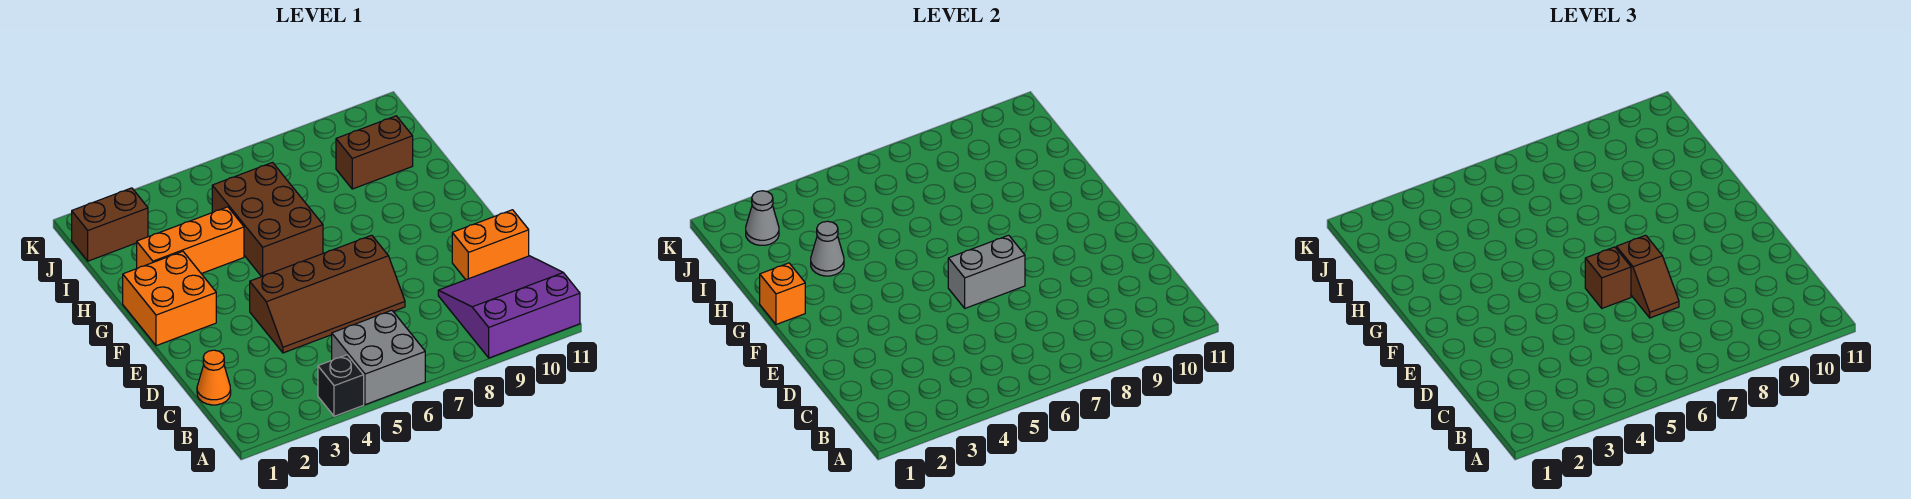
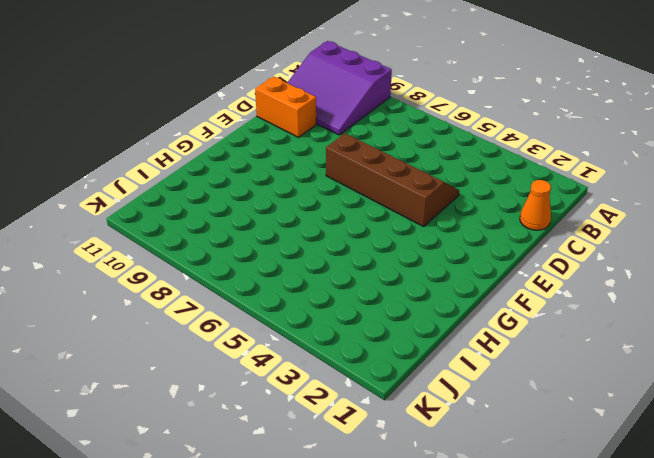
none -> black brick A4 level 1
none -> grey brick A5:B6 level 1
none -> orange brick F1:G2 level 1

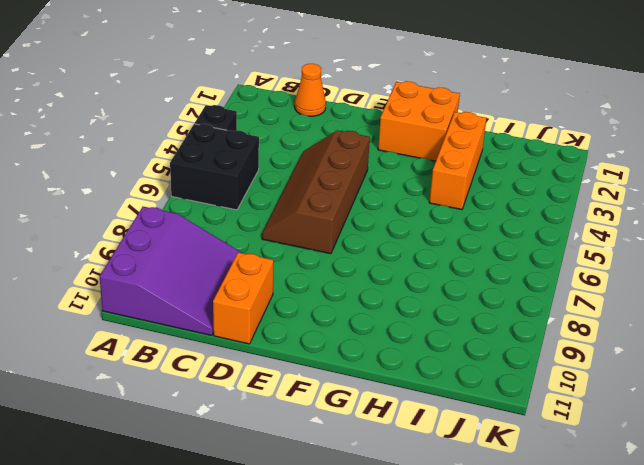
black brick A5:B6 level 1 -> grey brick A5:B6 level 1
none -> brown brick G5:I6 level 1
none -> brown brick I9:I10 level 1
none -> brown brick J1:J2 level 1

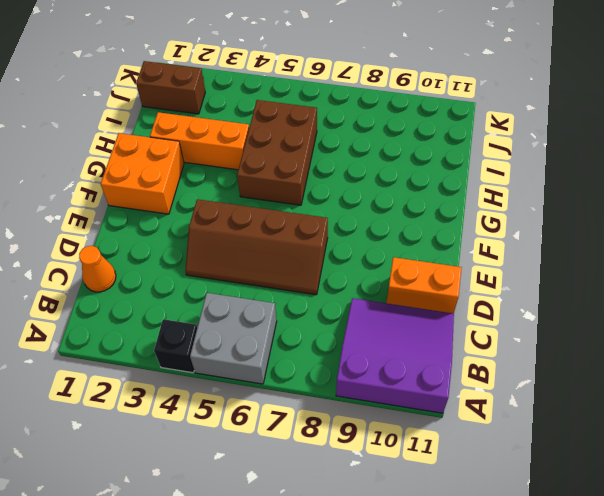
none -> brown brick I9:I10 level 1
none -> grey brick E6:E7 level 2
none -> orange brick G1 level 2

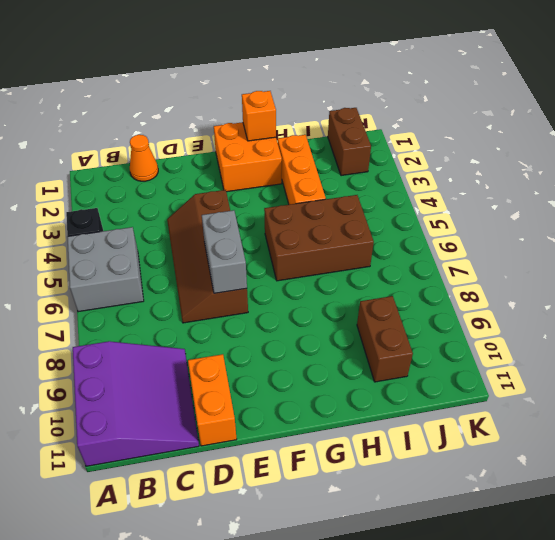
none -> grey cone H3 level 2
none -> grey cone J2 level 2
none -> brown slope D7:E7 level 3 top E

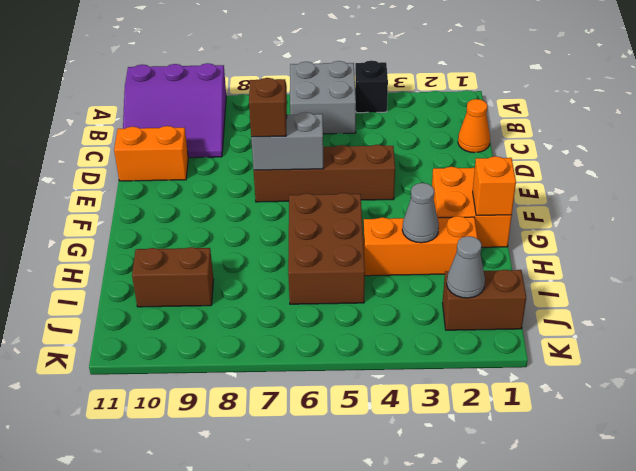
none -> brown brick E6 level 3

